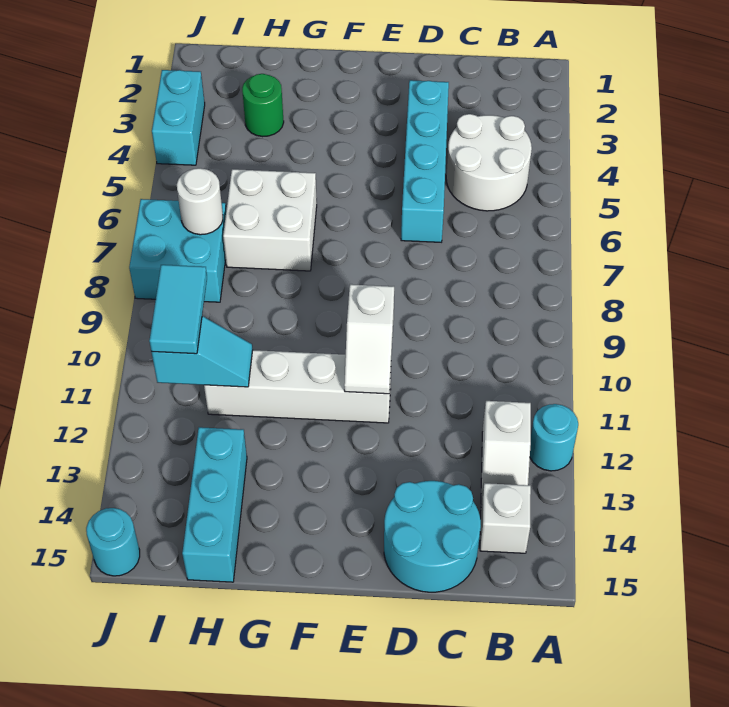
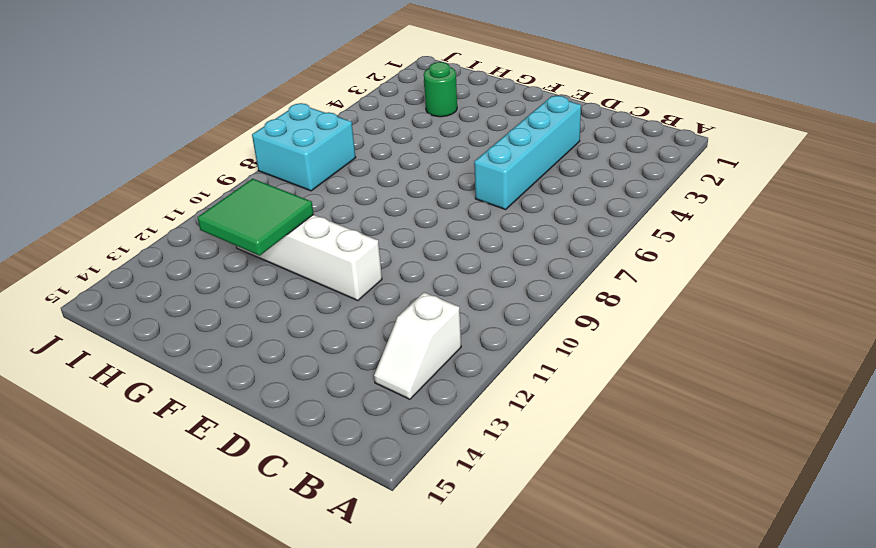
green tile G11:H12 level 2 -> cyan slope H11:I11 level 2 top I
none -> cyan round brick A12 level 1
none -> white round brick B4:C5 level 1
none -> white brick B14 level 1

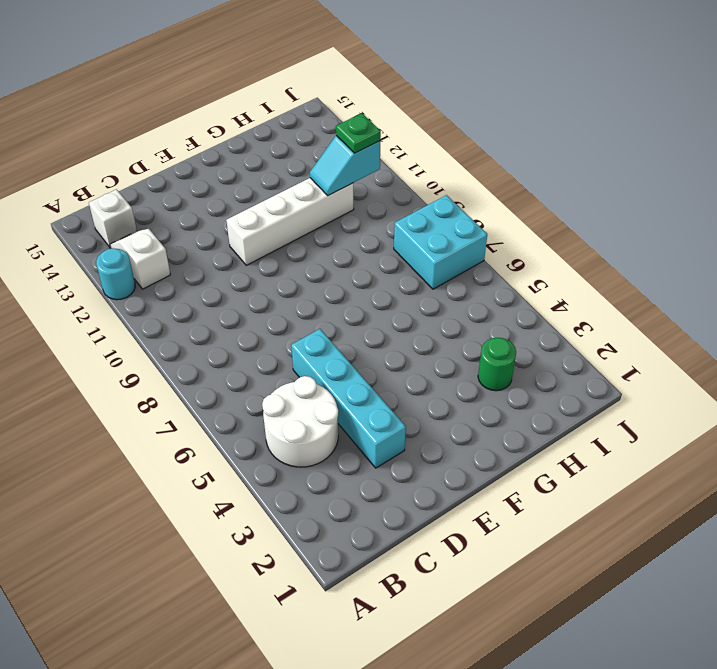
green plate I11 level 3 -> cyan tile I10:I11 level 3
none -> cyan round brick C14:D15 level 1
none -> white brick G6:H7 level 1
none -> cyan brick H13:H15 level 1

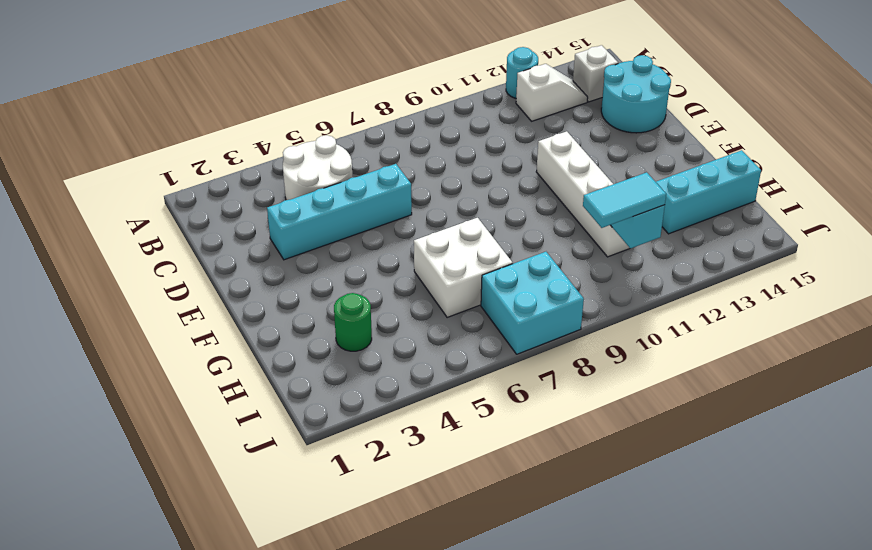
none -> cyan brick J3:J4 level 1
none -> cyan round brick J15 level 1
none -> white slope E10:E11 level 2 top 10

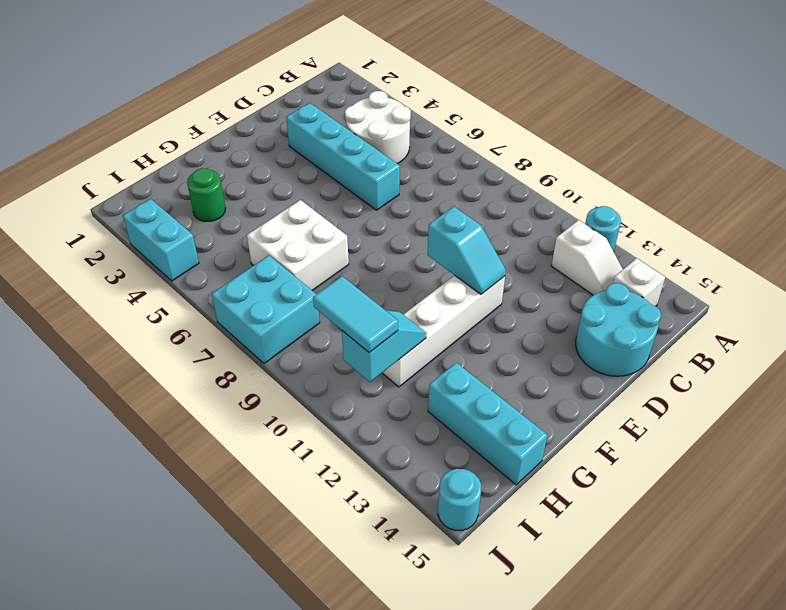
cyan slope E10:E11 level 2 top 10 -> white slope E10:E11 level 2 top 10
none -> white round brick I7 level 2

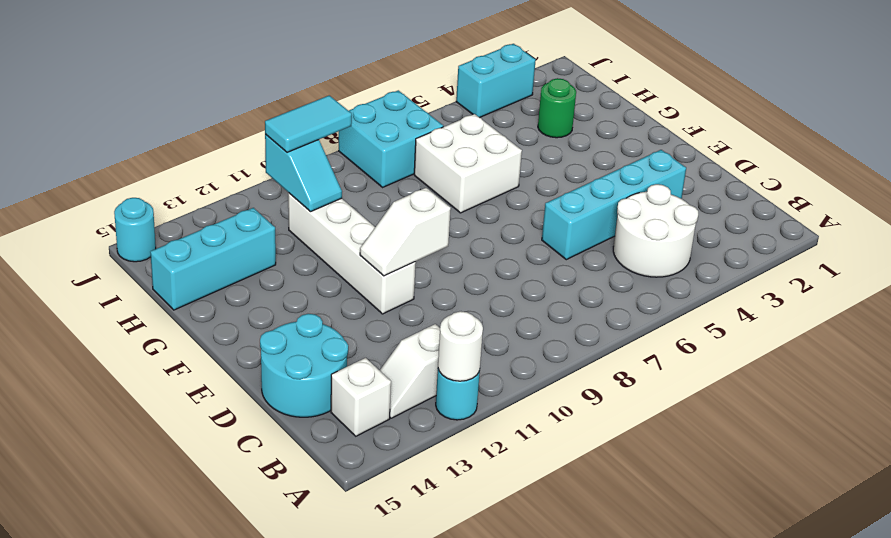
white round brick A12 level 2 -> white round brick I7 level 2

